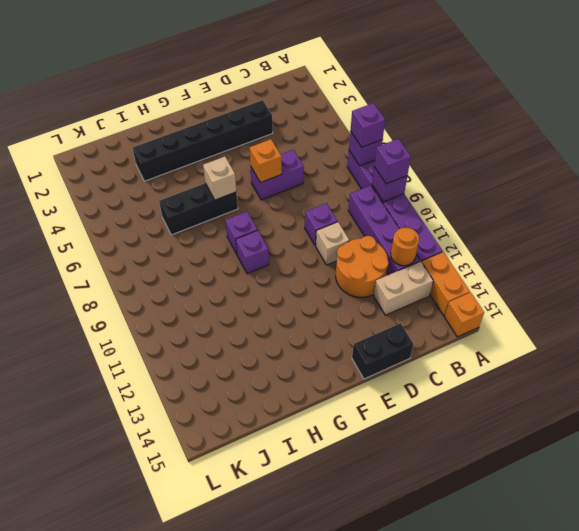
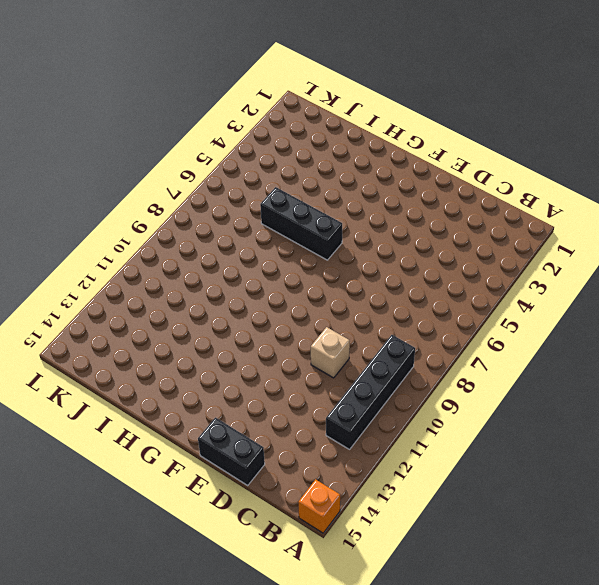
black brick B9:B12 level 1 -> purple brick B9:B12 level 1
none -> purple brick A7:A12 level 1
none -> orange brick A13:A14 level 1
none -> tan brick B13:C13 level 1

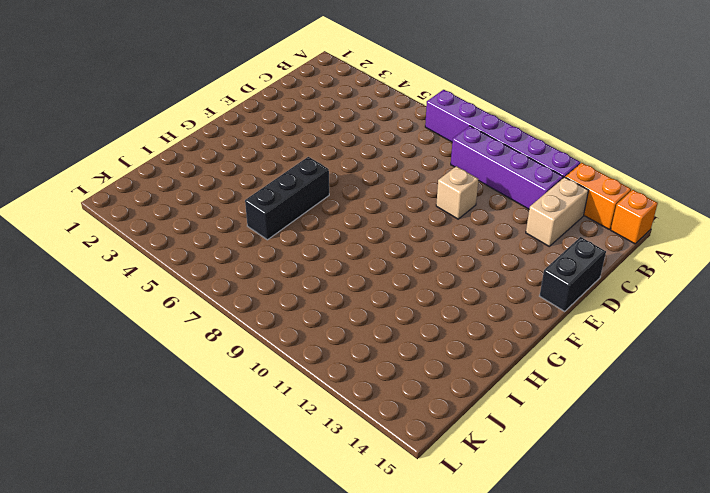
none -> orange round brick C11:D12 level 1
none -> black brick D3:I3 level 1
none -> purple brick D6:E6 level 1

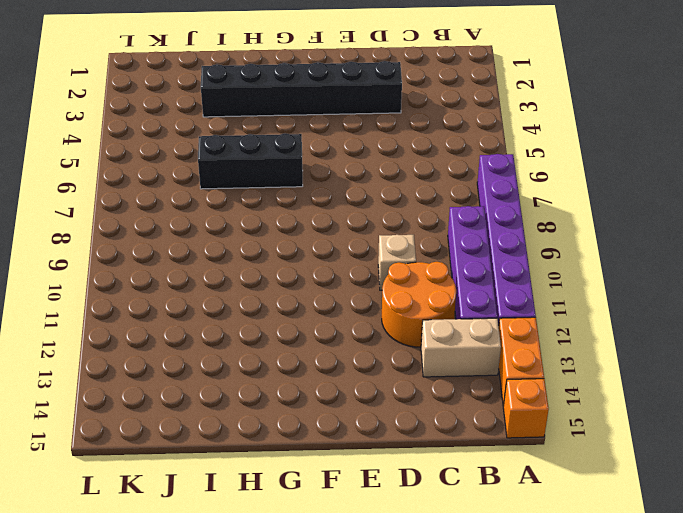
none -> purple brick D6:E6 level 1
none -> purple brick D9 level 1
none -> black brick D15:E15 level 1

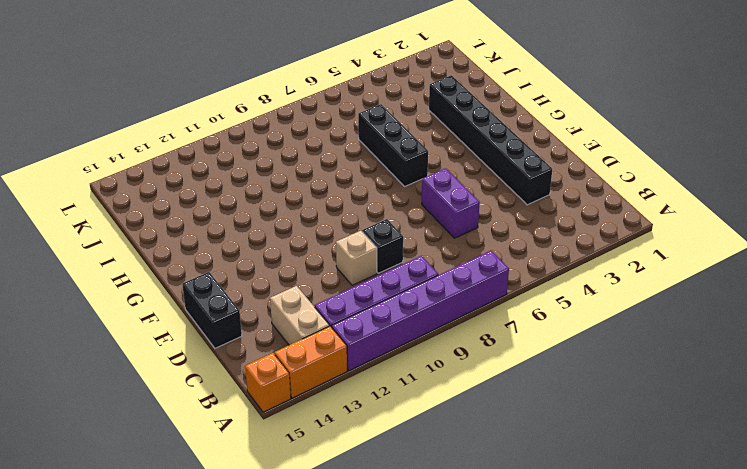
black brick D9 level 1 -> purple brick D9 level 1
none -> orange round brick C11:D12 level 1
none -> purple brick G8 level 1
none -> purple brick G9 level 1

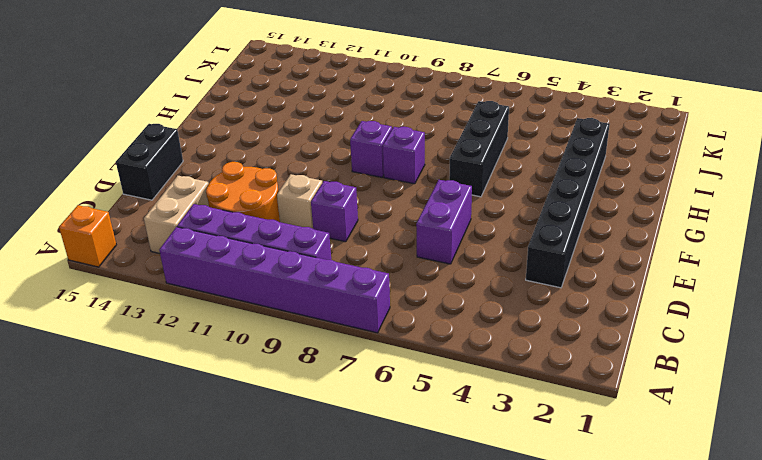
none -> orange brick A13:A14 level 1
none -> purple brick A7 level 2
none -> purple brick A9 level 2

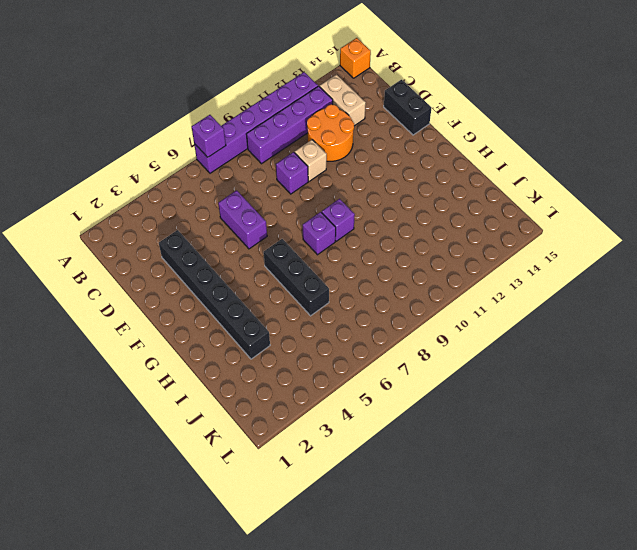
none -> orange brick A13:A14 level 1
none -> purple brick A9 level 2
none -> orange round brick B12 level 2

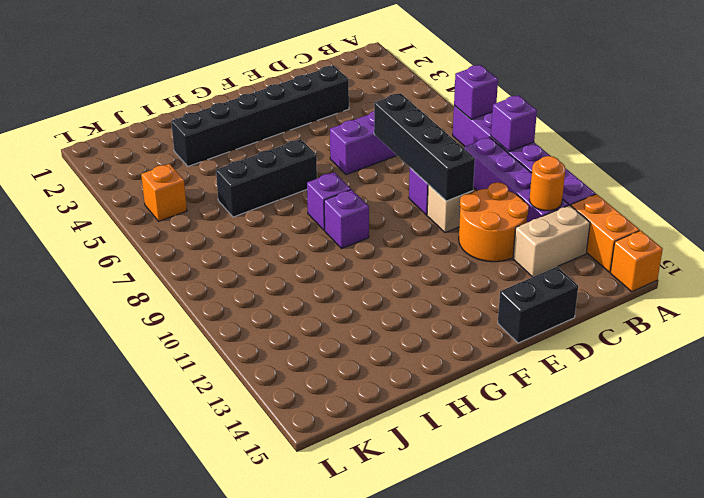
black brick D7:D10 level 2 -> none
orange brick K5 level 1 -> orange brick E6 level 2
none -> tan brick G6 level 2
none -> purple brick A7 level 3
none -> purple brick A9 level 3

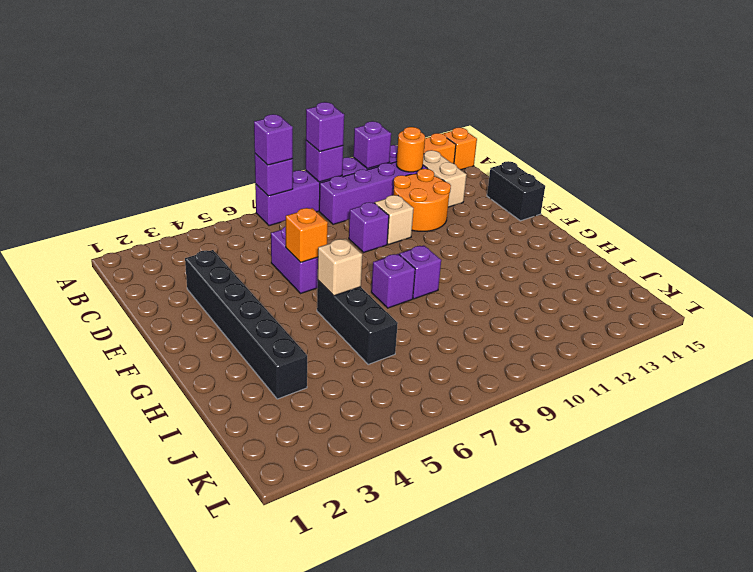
purple brick A11 level 2 -> none

